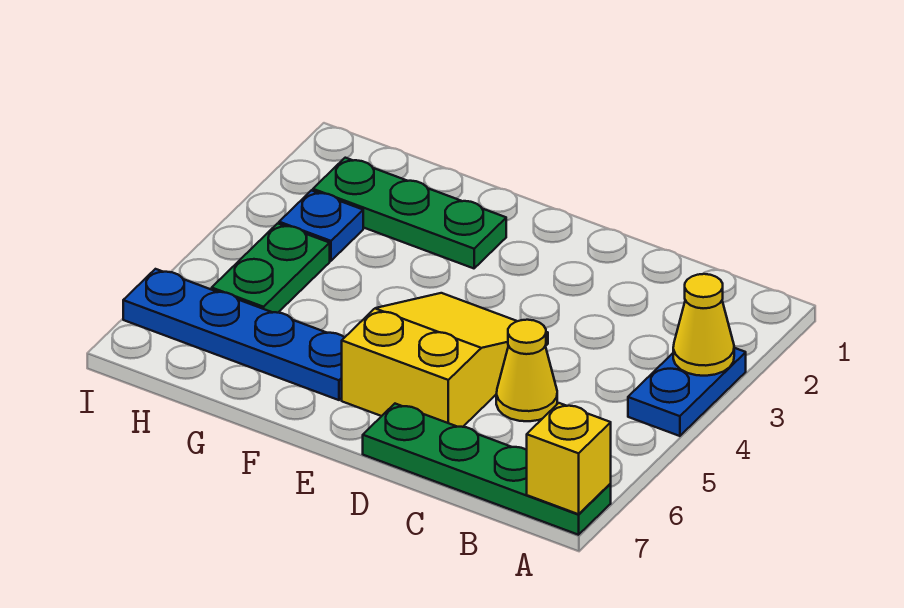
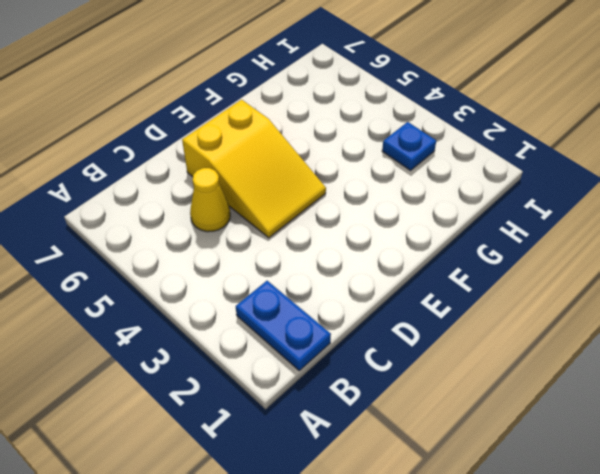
blue plate B1:B2 level 1 -> blue plate A3:A4 level 1
none -> green plate A7:D7 level 1
none -> green plate F2:H2 level 1

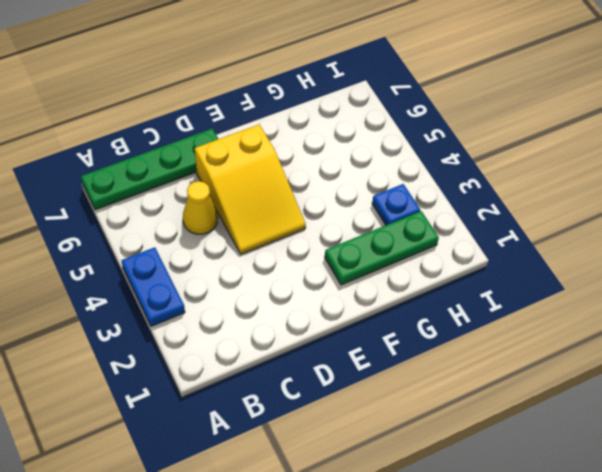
none -> blue plate F6:I6 level 1
none -> green plate H4:H5 level 1

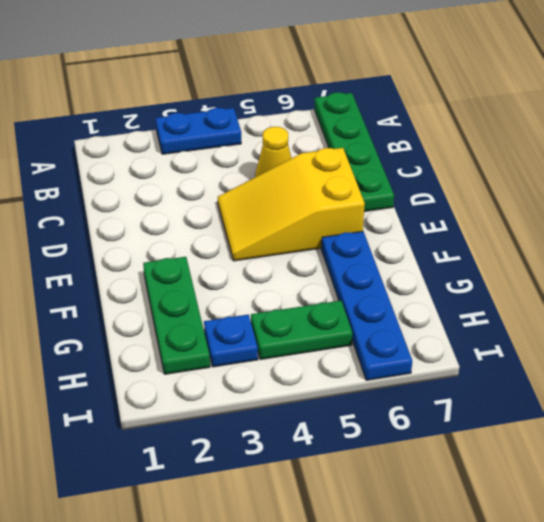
none -> yellow cone A3 level 2
none -> yellow brick A7 level 2

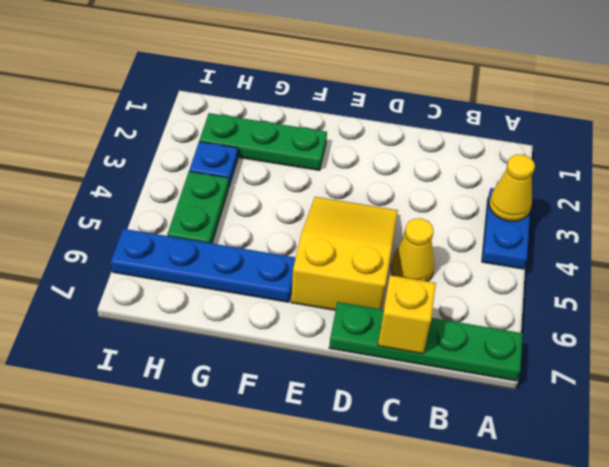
yellow brick C7 level 2 -> yellow brick A7 level 2

